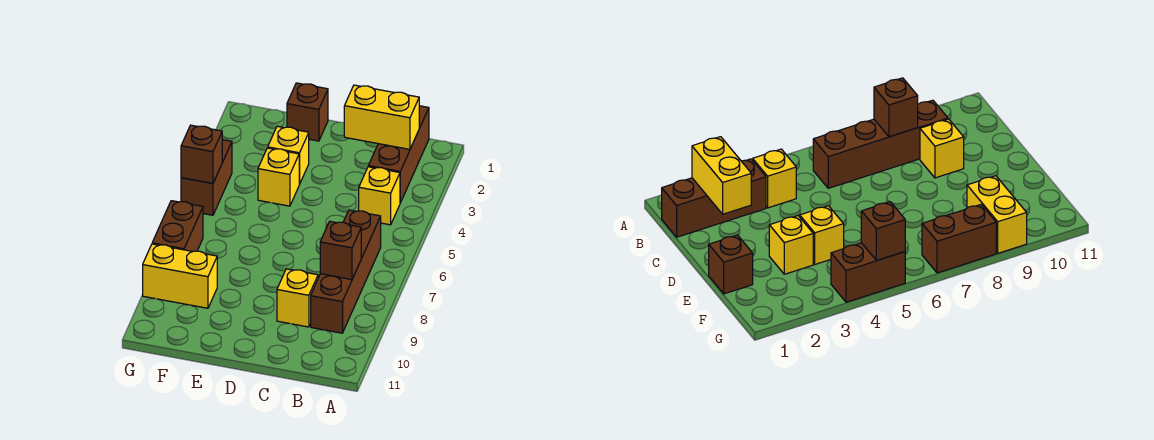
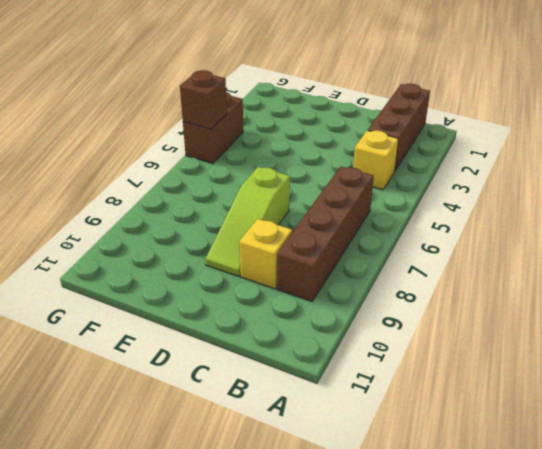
lime slope D7:D9 level 1 top 7 -> none
none -> brown brick E1 level 1
none -> yellow brick E3 level 1
none -> yellow brick E4 level 1

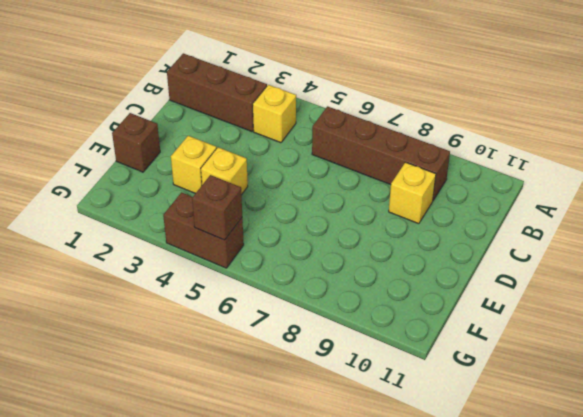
none -> yellow brick F9:G9 level 1
none -> brown brick G7:G8 level 1
none -> yellow brick B2:C2 level 2

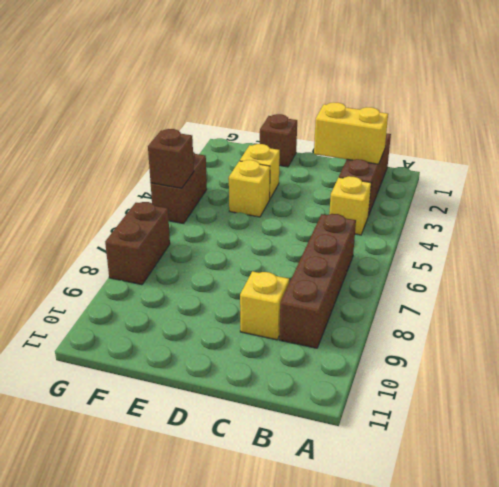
none -> yellow brick F9:G9 level 1
none -> brown brick B8 level 2

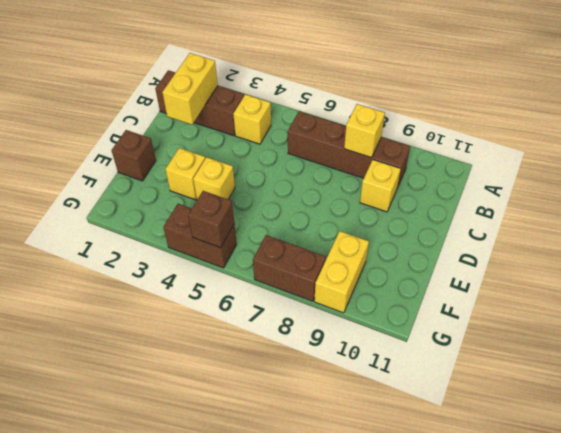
yellow brick B8 level 2 -> brown brick B8 level 2

